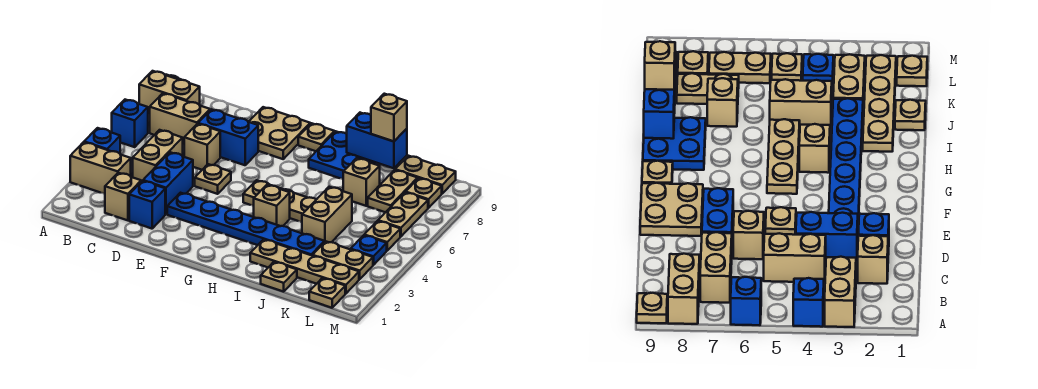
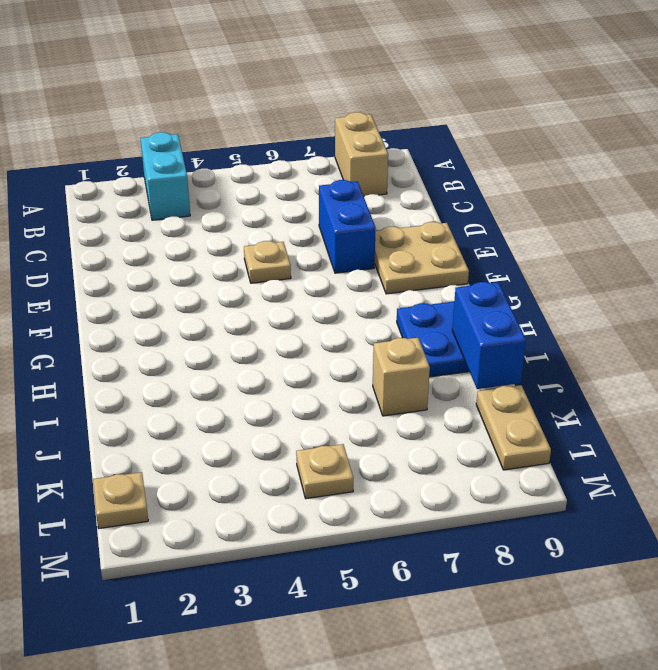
cyan brick A3:B3 level 1 -> tan brick A3:B3 level 1
none -> blue brick A4 level 1
none -> blue brick A6 level 1
none -> tan plate A9 level 1
none -> tan brick B7:C7 level 1

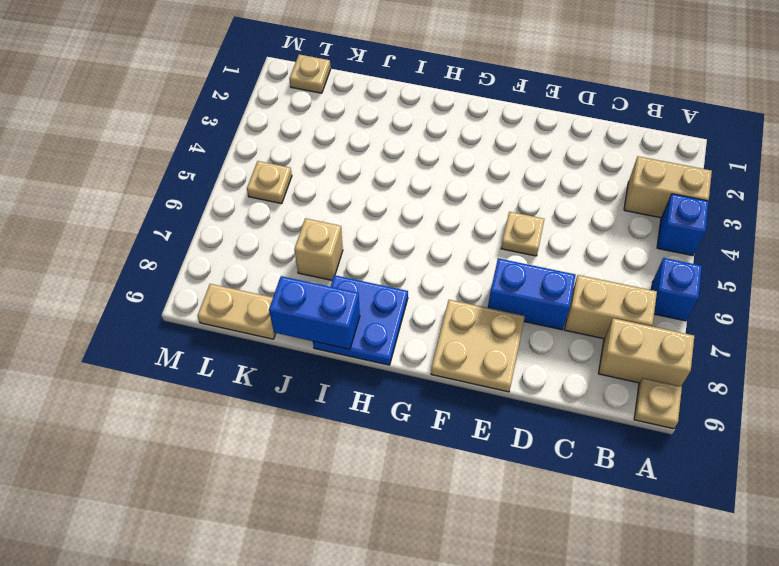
none -> tan brick C2 level 1
none -> tan brick C4:C5 level 1
none -> blue brick D2 level 1
none -> blue brick D3:D4 level 1

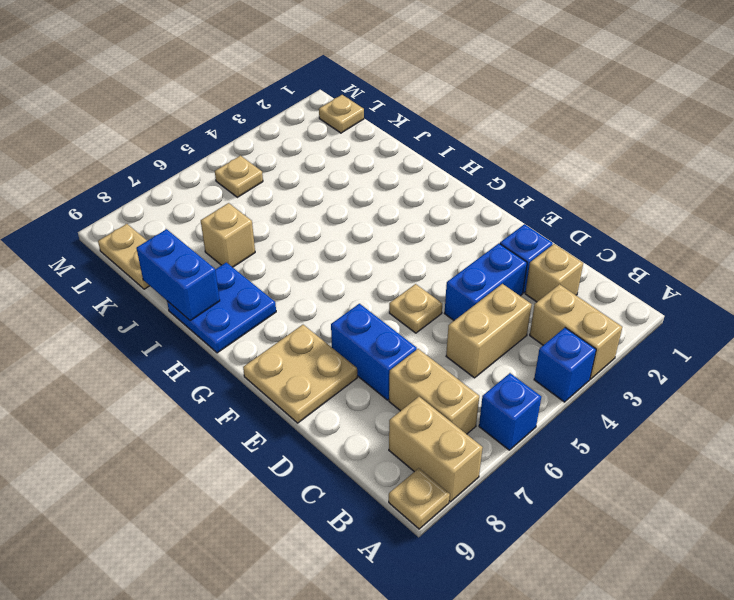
none -> tan brick D6 level 1
none -> blue plate E3:J3 level 1
none -> tan plate G5:I5 level 1
none -> tan plate G9 level 1

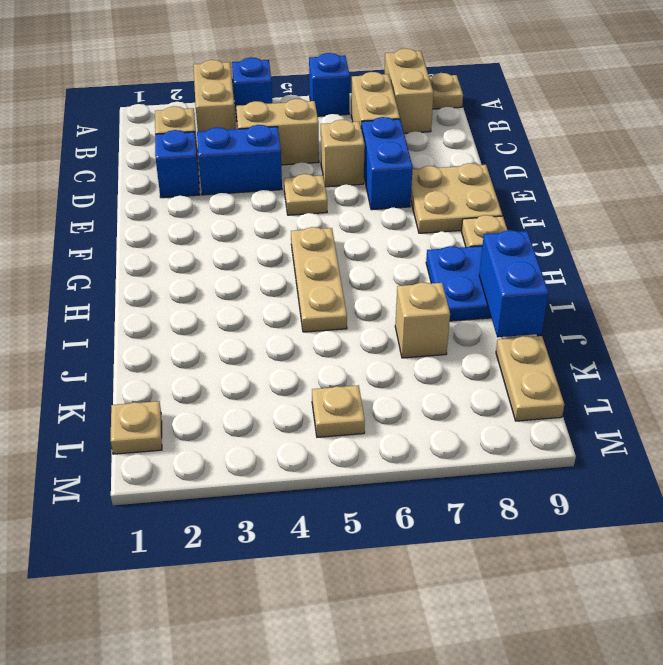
none -> blue plate E3:J3 level 1
none -> tan brick H4 level 1
none -> tan plate I2:L2 level 1
none -> tan plate J1 level 1

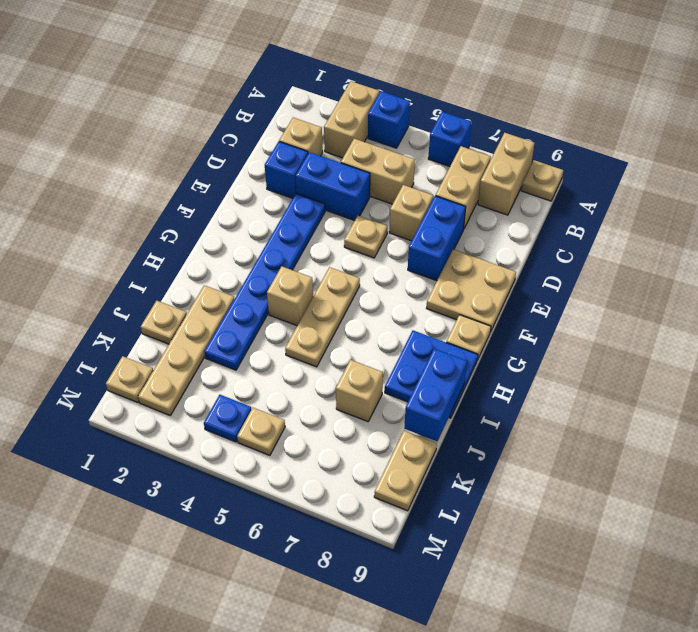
none -> tan brick J4:J5 level 1
none -> tan plate K3:L3 level 1
none -> tan plate K7:K8 level 1
none -> tan plate L6:L7 level 1

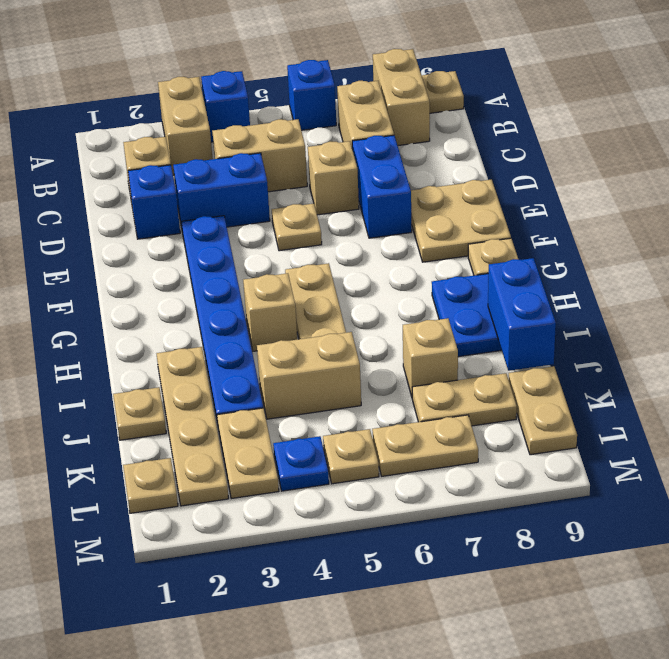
none -> tan plate L8 level 1
none -> tan brick J9 level 3

